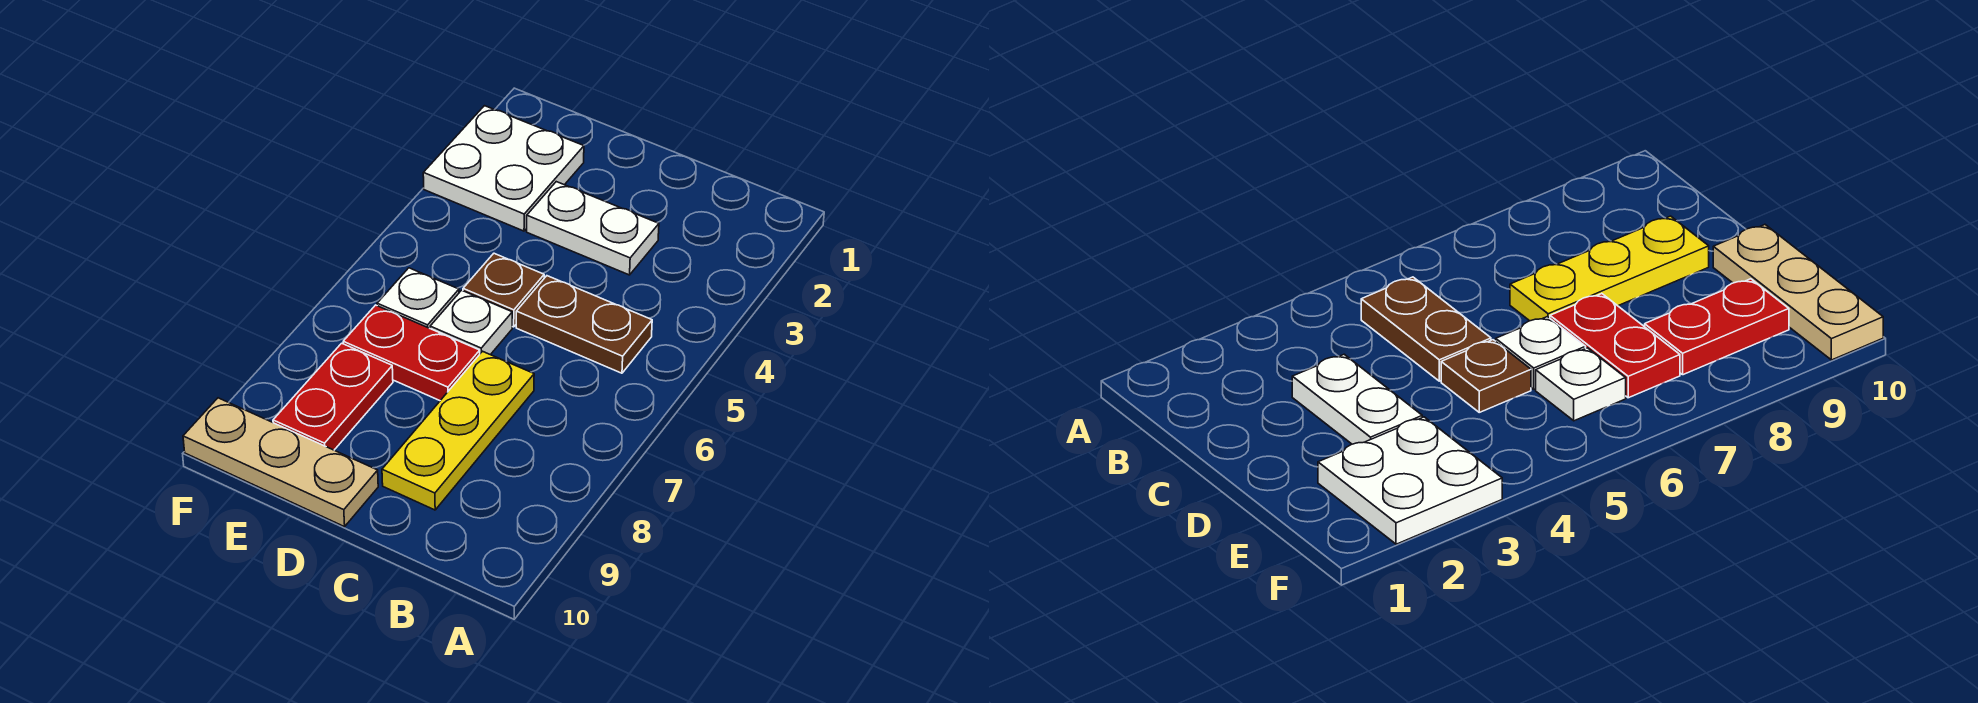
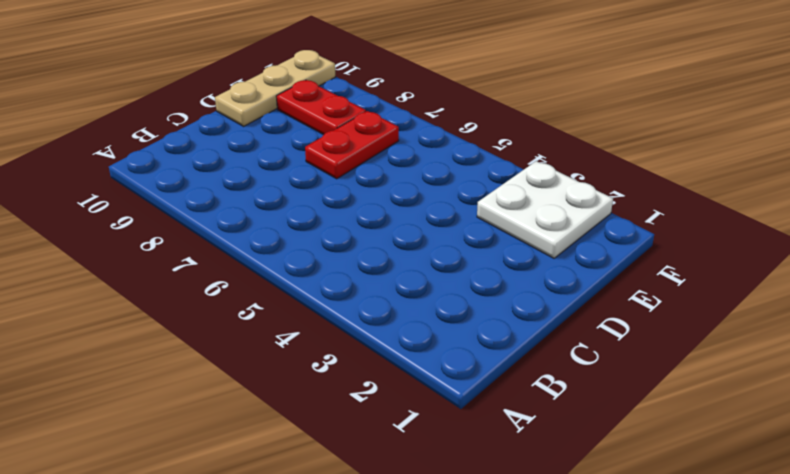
none -> brown plate B5:C5 level 1
none -> white plate C3:D3 level 1

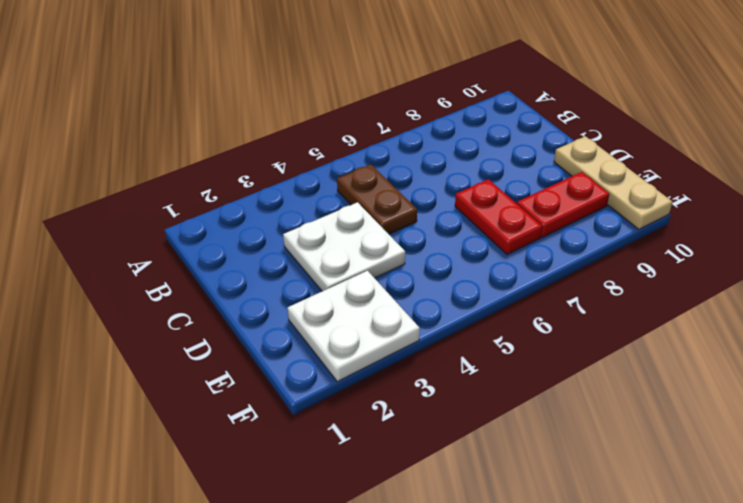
white plate C3:D4 level 1 -> white plate C3:D3 level 1
none -> yellow plate C7:C9 level 1
none -> brown plate D5 level 1

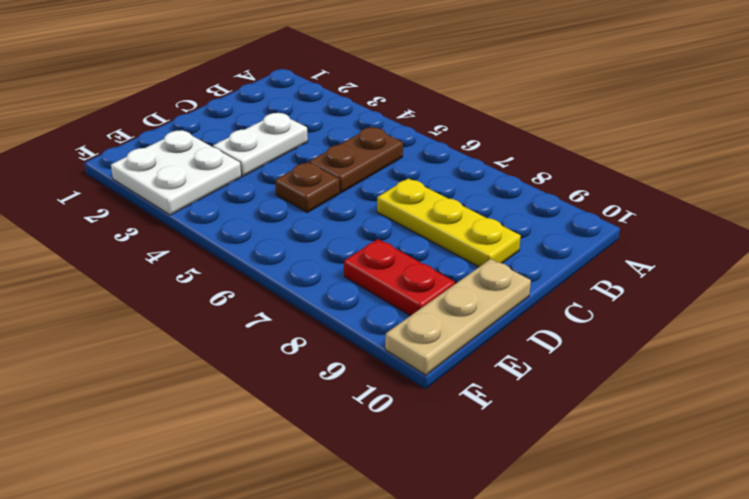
none -> white plate D6 level 1
none -> red plate D7:E7 level 1

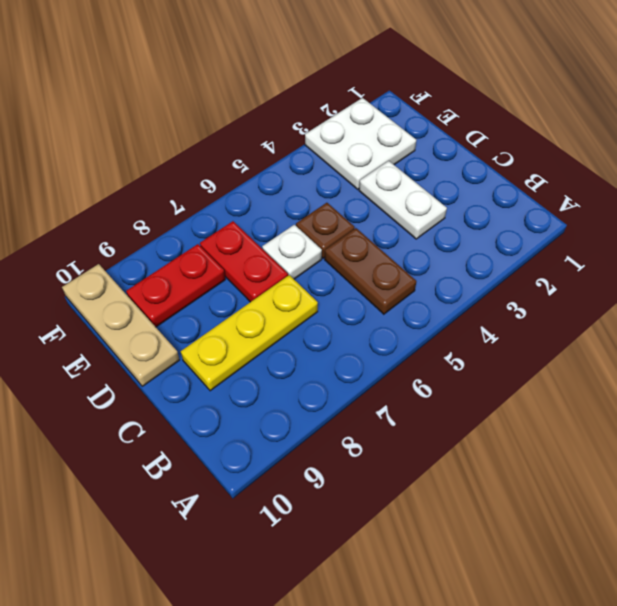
none -> white plate E6 level 1

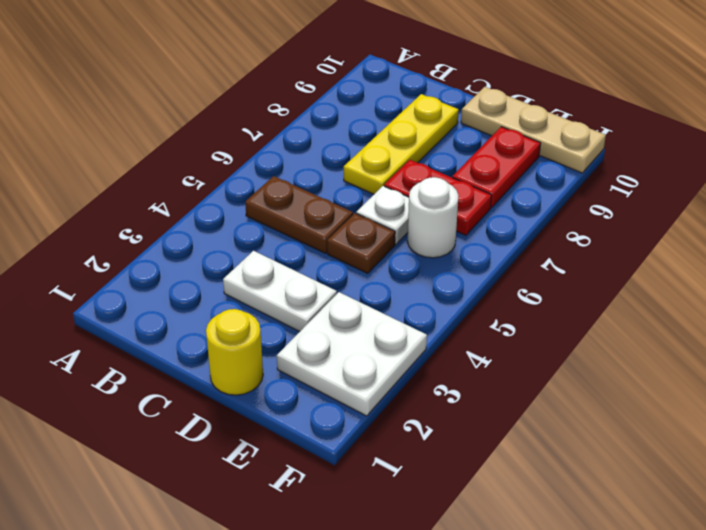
yellow round brick D1 level 1 -> none
white round brick E6 level 1 -> white plate E6 level 1

